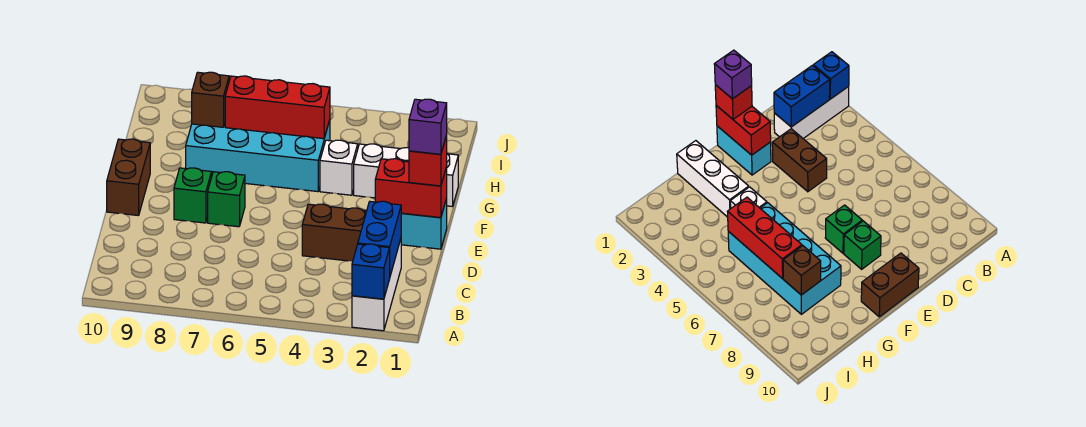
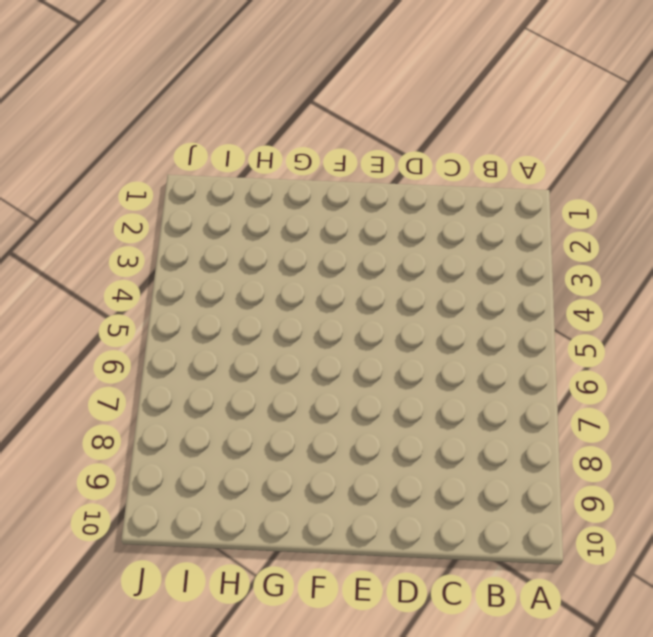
none -> white brick A2:C2 level 1
none -> brown brick D3:D4 level 1
none -> cyan brick E1:E2 level 1

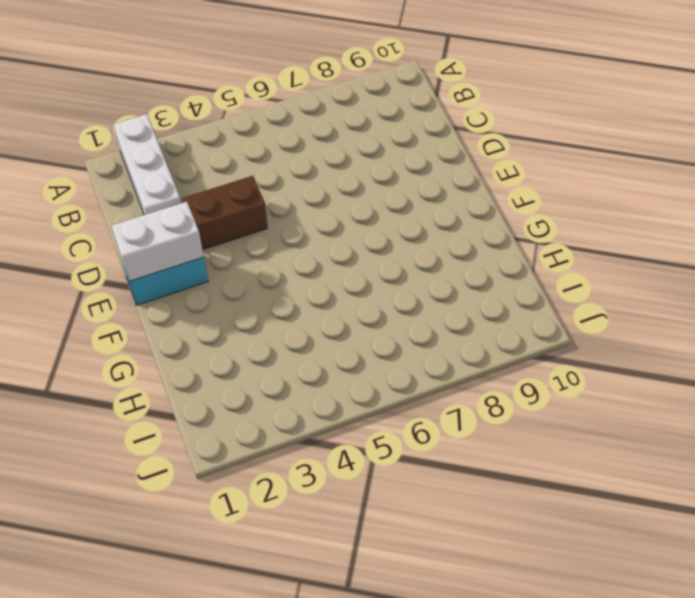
white brick E1:E2 level 2 -> red brick E1:E2 level 2
none -> green brick E7 level 1
none -> green brick E8 level 1
none -> brown brick E10:F10 level 1

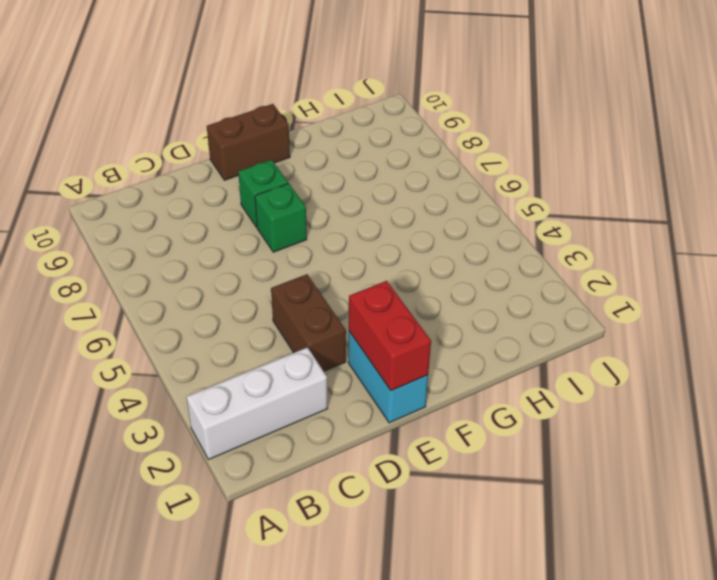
none -> white brick G1:G3 level 1
none -> white brick G4 level 1
none -> cyan brick G5:H8 level 1

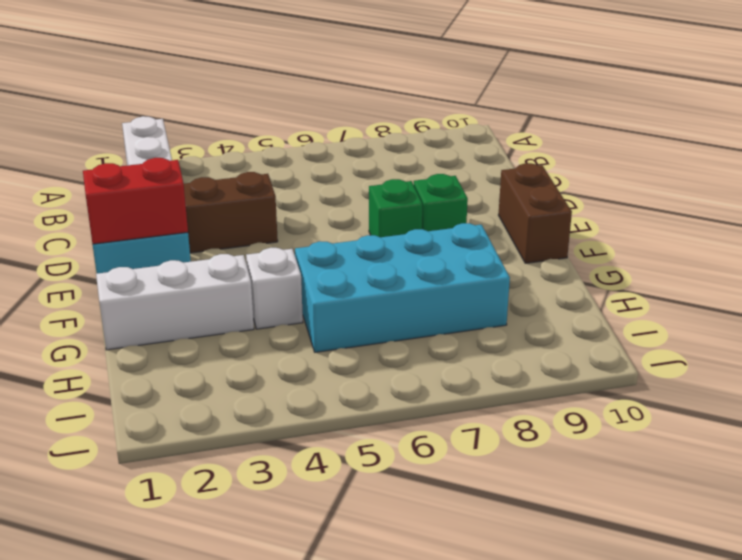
none -> blue brick A2 level 2
none -> blue brick B2:C2 level 2
none -> red brick H5:H7 level 2

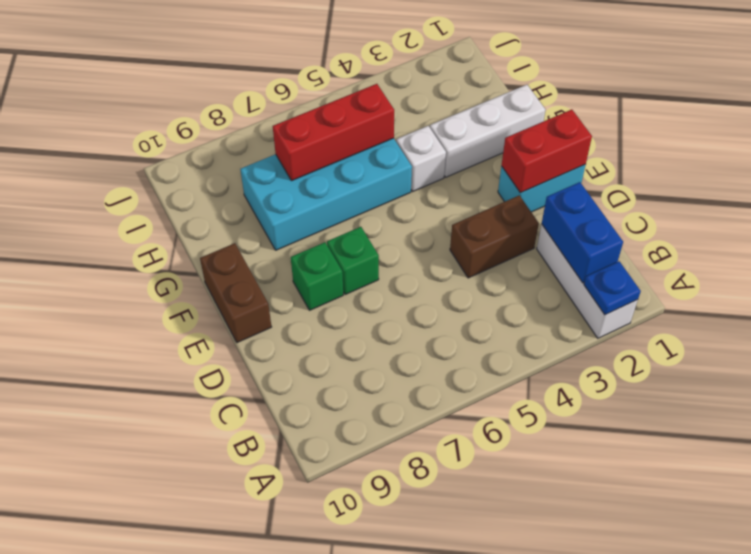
blue plate A2 level 2 -> blue brick A2 level 2
none -> brown brick H8 level 2
none -> red brick E1 level 3
none -> purple brick E1 level 4

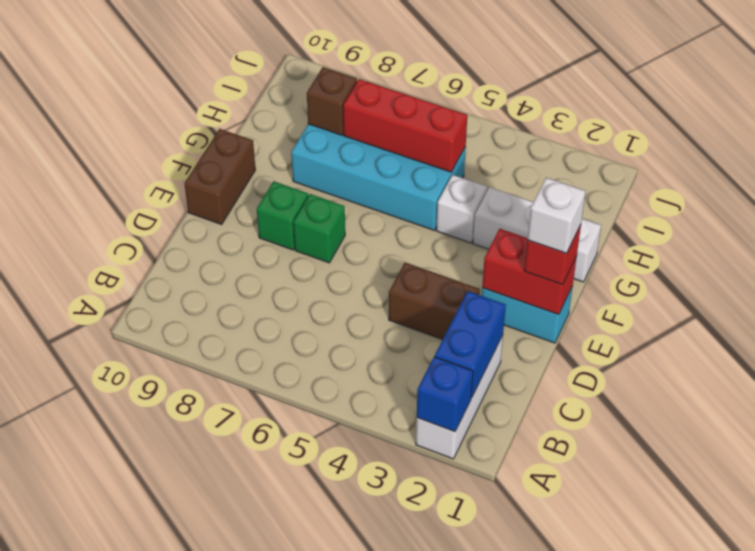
white brick E1 level 4 -> purple brick E1 level 4

